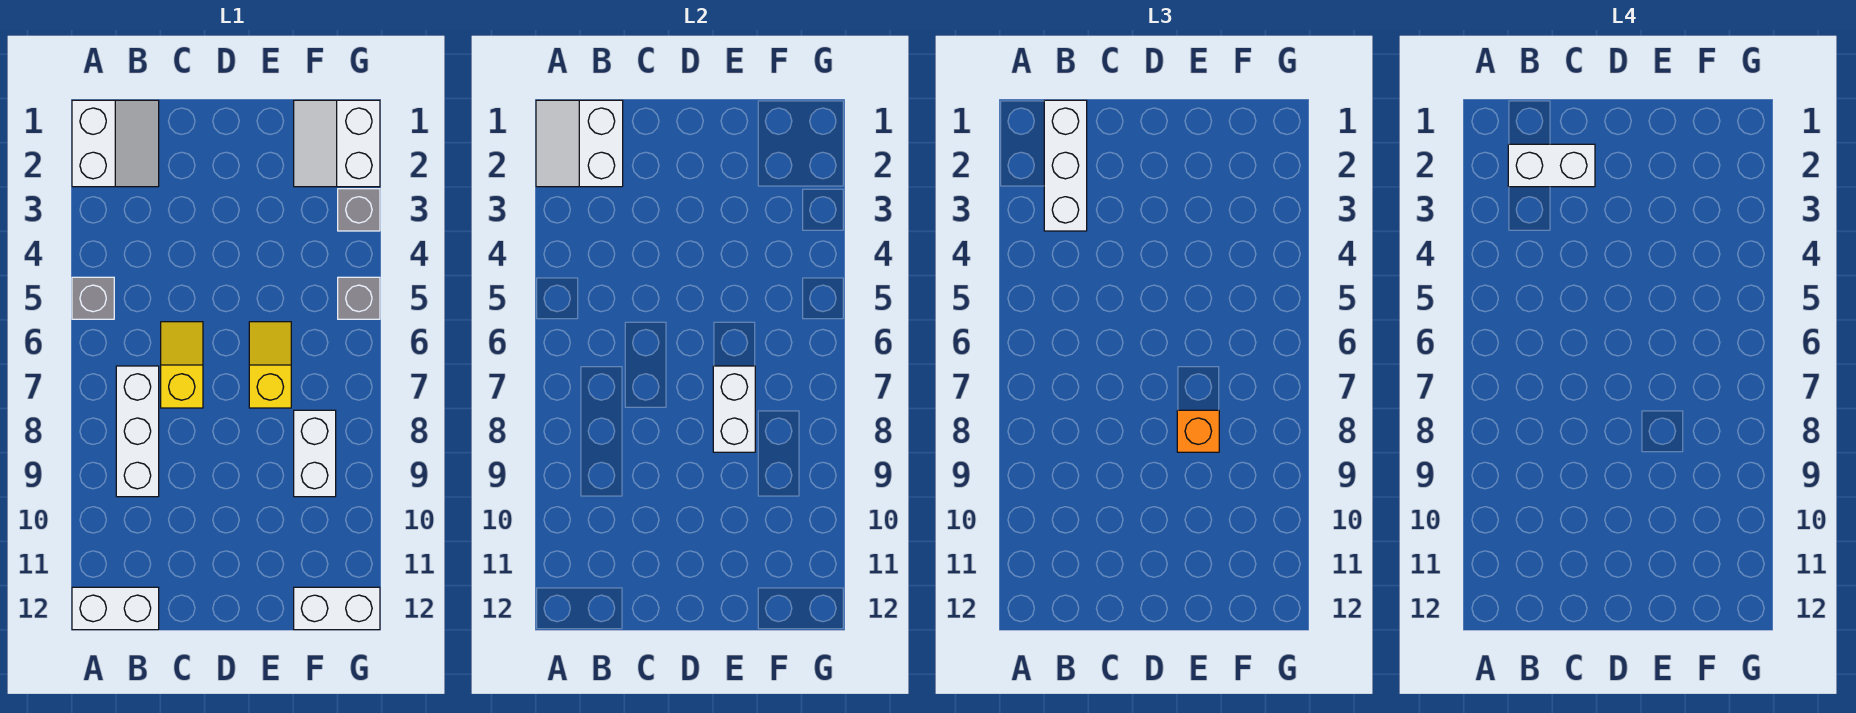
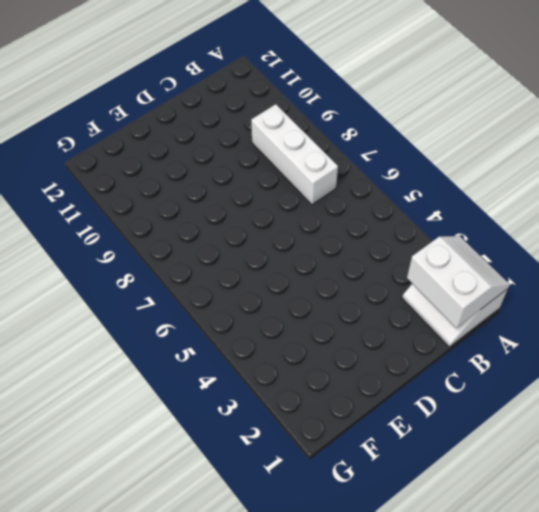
none -> grey brick A5 level 1
none -> white brick A12:B12 level 1
none -> yellow slope C6:C7 level 1 top 7

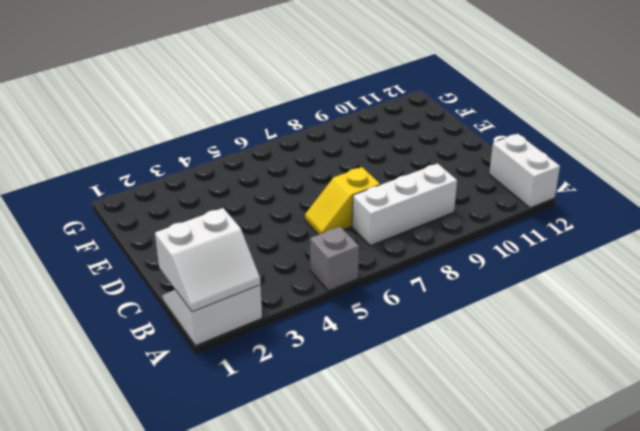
none -> yellow slope E6:E7 level 1 top 7
none -> white slope F1:G2 level 1 top G
none -> white brick F8:F9 level 1

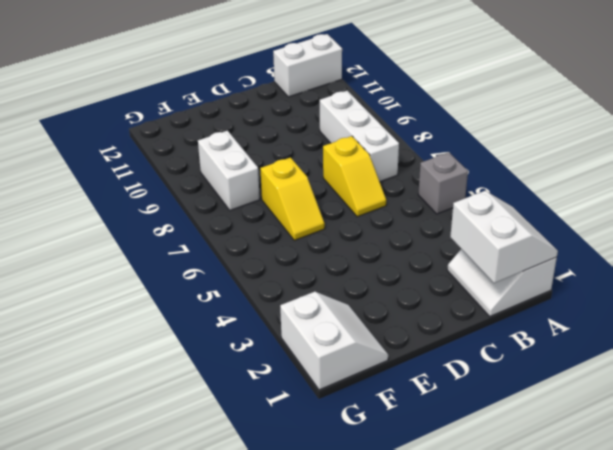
none -> white brick F12:G12 level 1
none -> grey brick G3 level 1
none -> grey brick G5 level 1

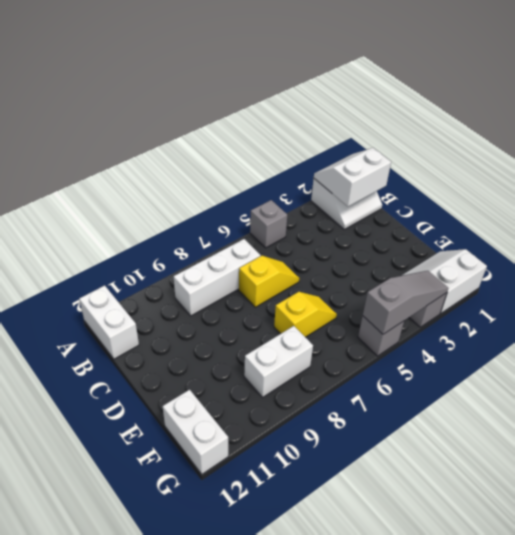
grey slope G3:G5 level 2 top 5 -> none
none -> white brick E7:E8 level 2
none -> white brick B1:B3 level 3
none -> orange brick E8 level 3

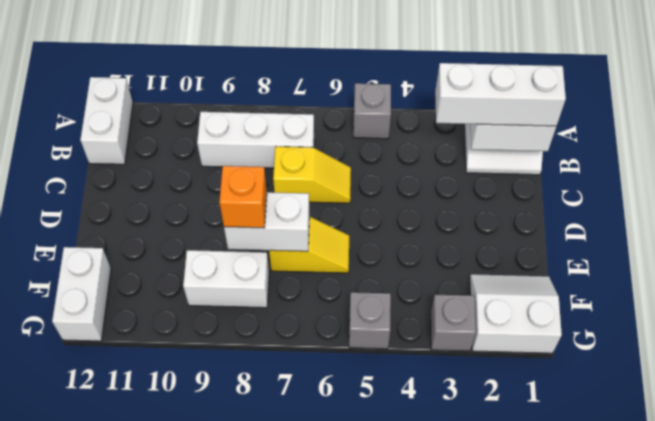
none -> white brick B2:C2 level 4

